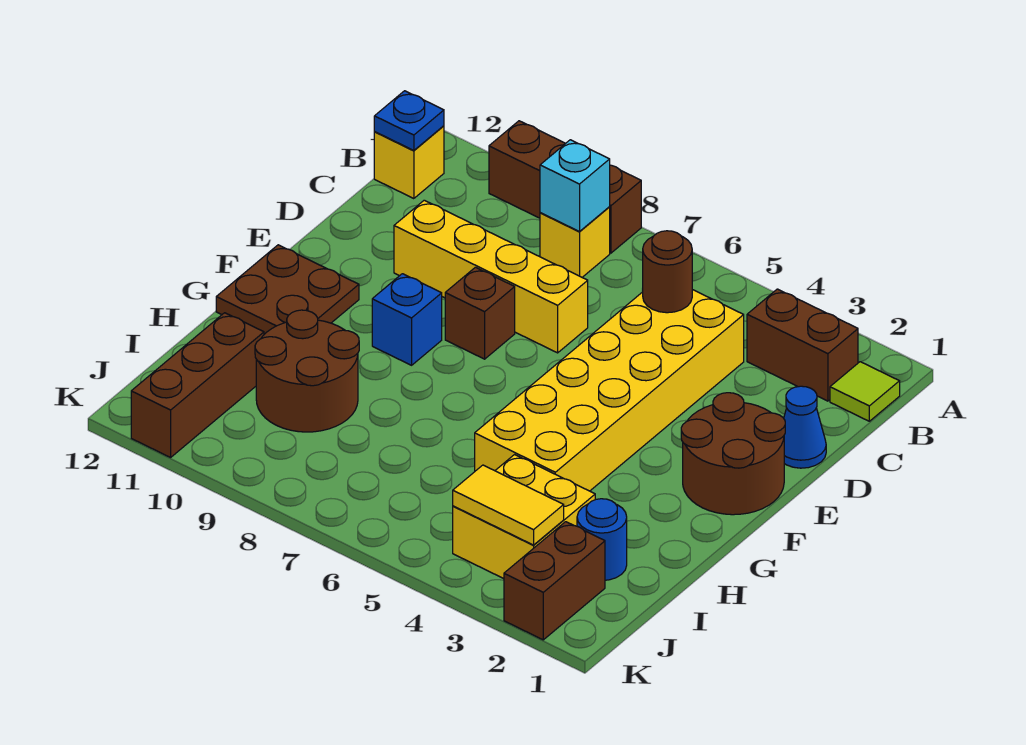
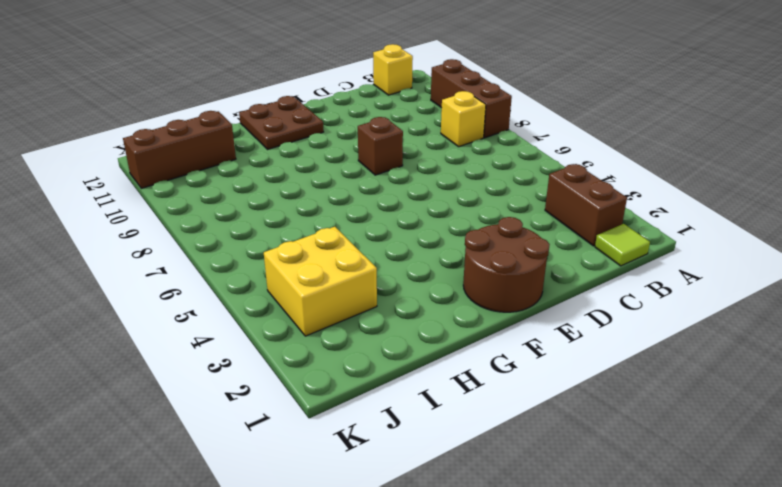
none -> yellow brick C4:H5 level 1
none -> blue cone D1 level 1
none -> yellow brick D7:D10 level 1

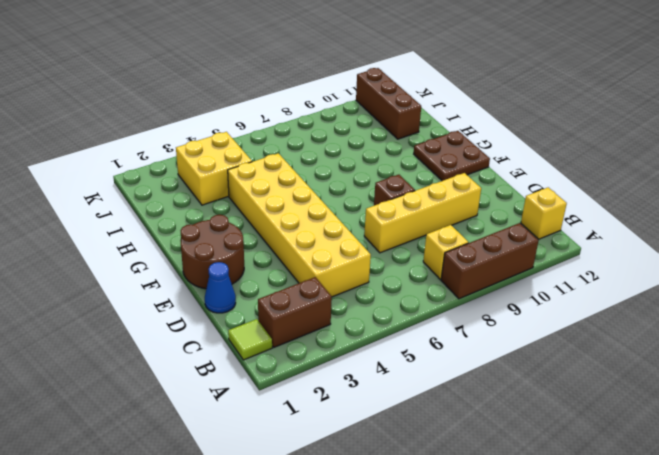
none -> blue brick F9 level 1
none -> brown round brick H9:I10 level 1
none -> blue round brick I2 level 1

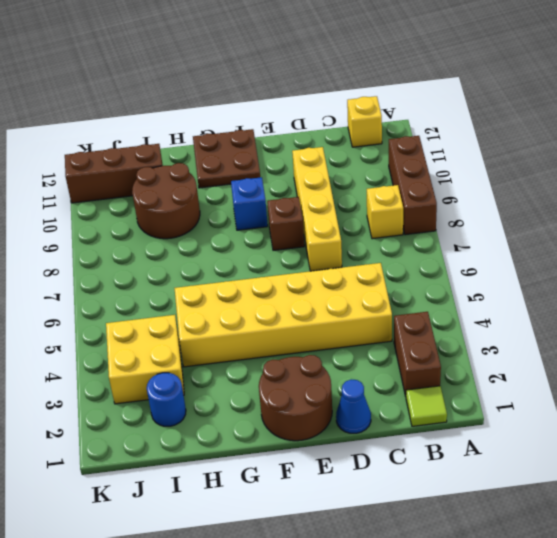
none -> brown brick J2:K2 level 1
none -> cyan brick B8 level 2
none -> blue plate B12 level 2

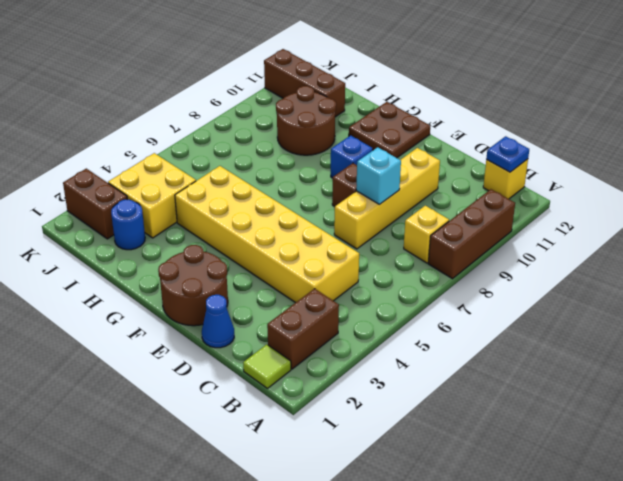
cyan brick D8 level 2 -> cyan brick B8 level 2
none -> brown round brick C5 level 2
none -> yellow tile J3:J4 level 2

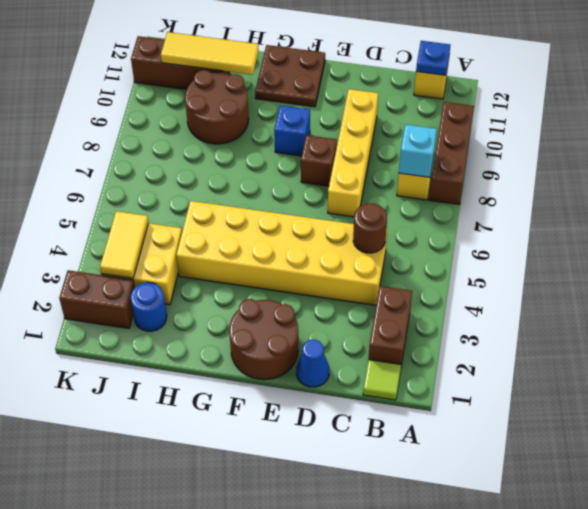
yellow tile H11:J11 level 2 -> none

